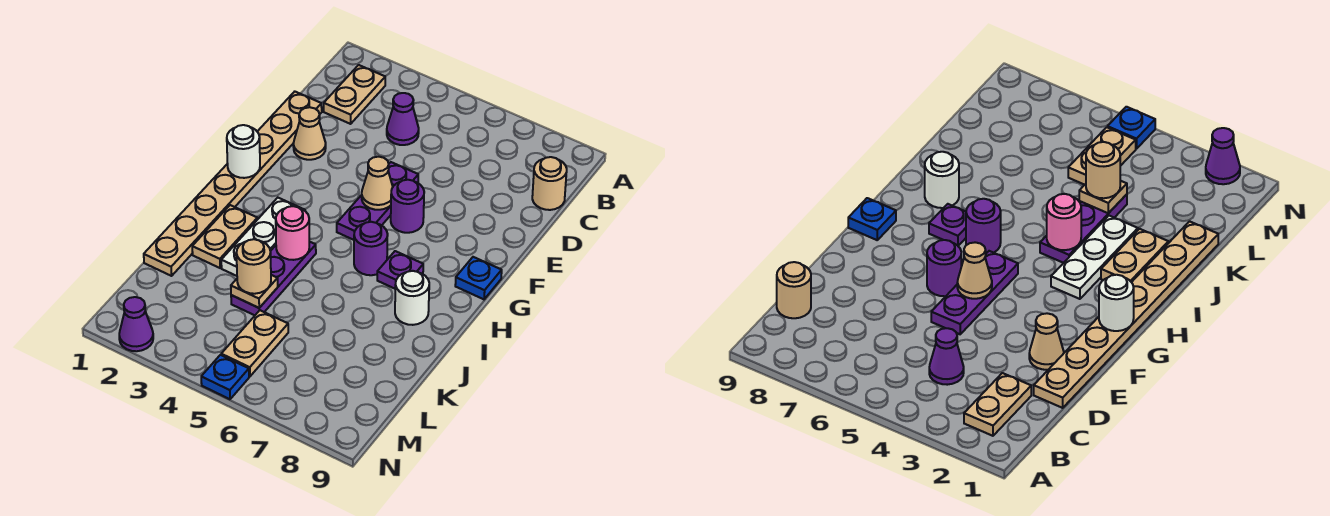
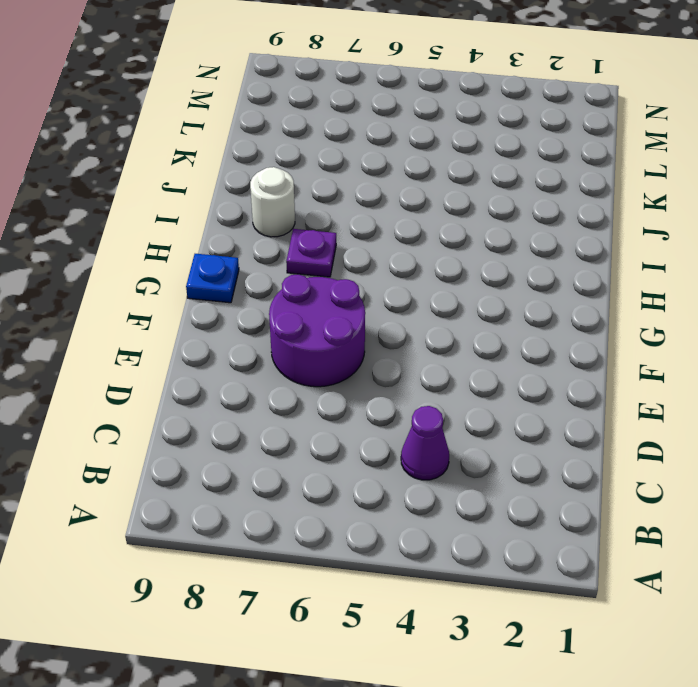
purple round brick E6:F7 level 1 -> purple round brick F6 level 1
none -> tan plate B2:C2 level 1
none -> tan round brick C9 level 1
none -> tan plate D1:K1 level 1

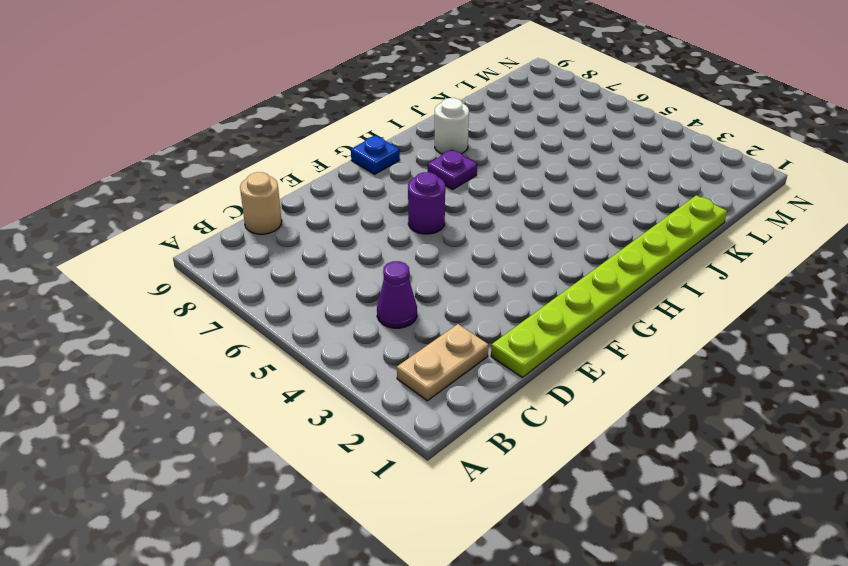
lime plate D1:K1 level 1 -> tan plate D1:K1 level 1
none -> tan cone E2 level 1
none -> purple plate E5:G5 level 1
none -> white plate H3:J3 level 1

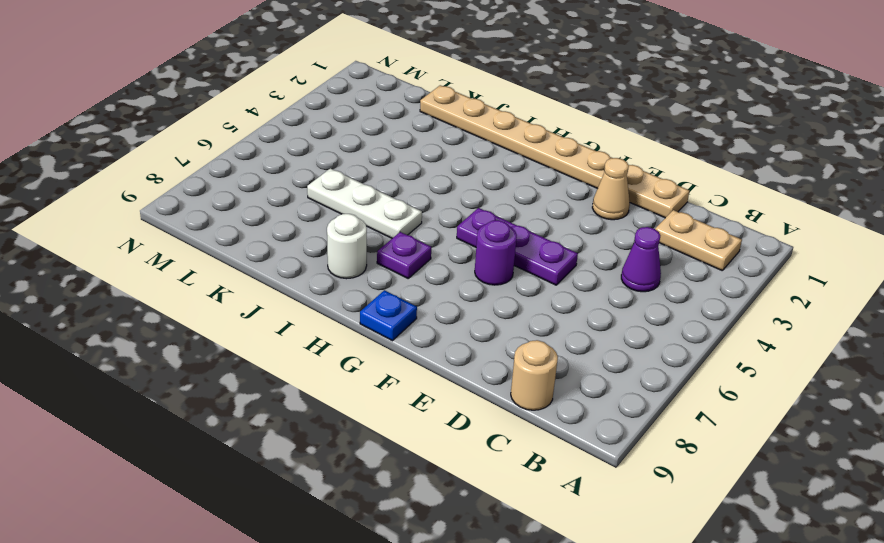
white plate I6:K6 level 1 -> white plate H3:J3 level 1
none -> purple round brick H6 level 1
none -> tan plate I2:J2 level 1
none -> purple plate I4:K4 level 1

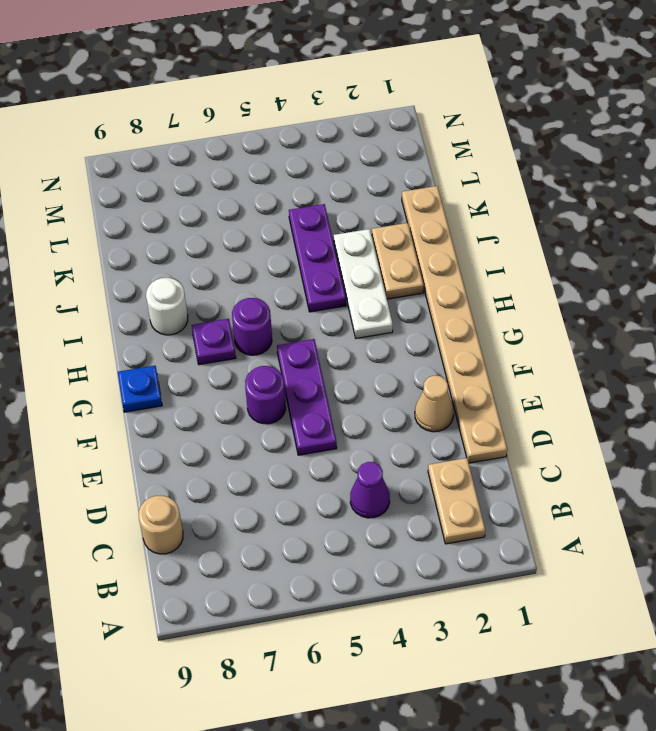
none -> tan plate L5:M5 level 1
none -> purple cone N2 level 1
none -> blue plate N5 level 1

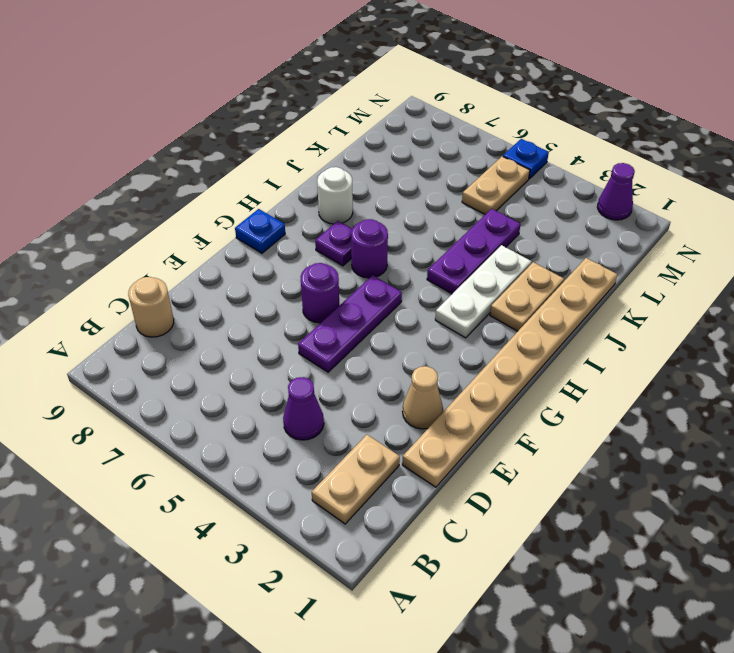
none -> tan cone F5 level 2
none -> white round brick G1 level 2
none -> pink round brick I4 level 2

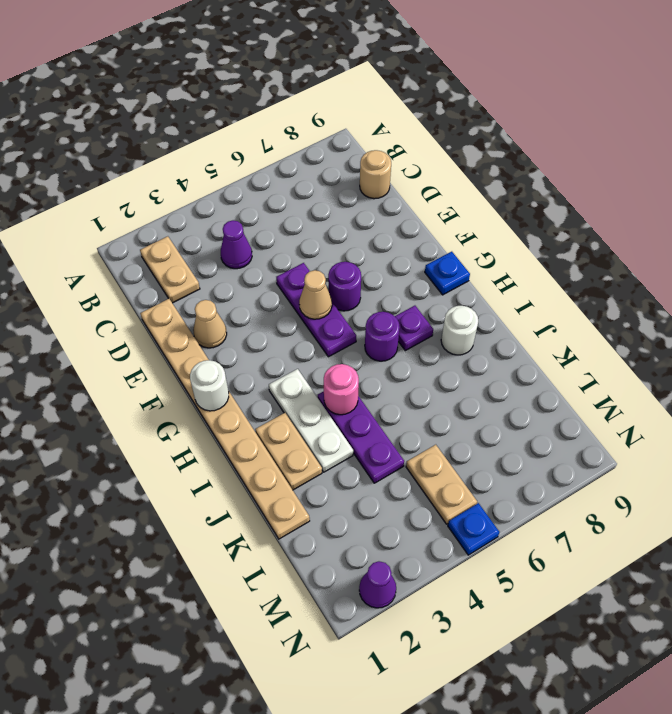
none -> tan plate K4 level 2
none -> tan round brick K4 level 3

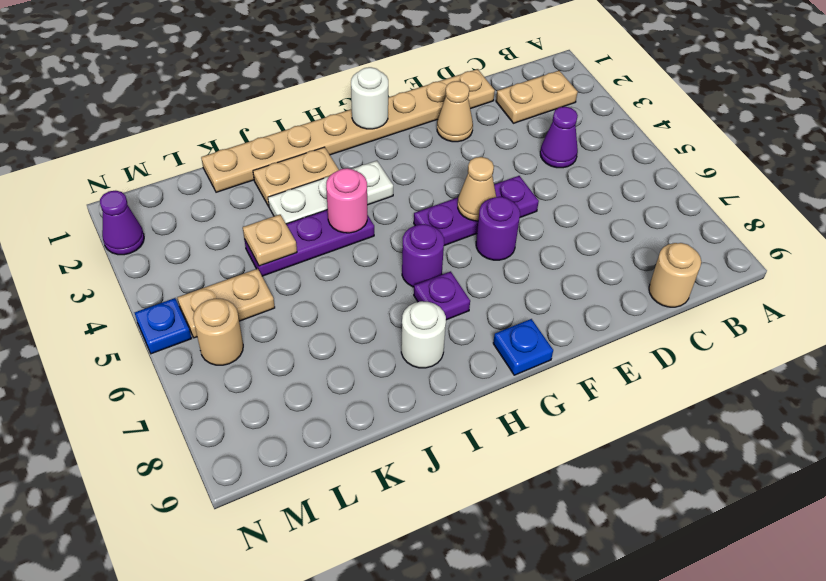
tan round brick M6 level 1 -> tan round brick K4 level 3

